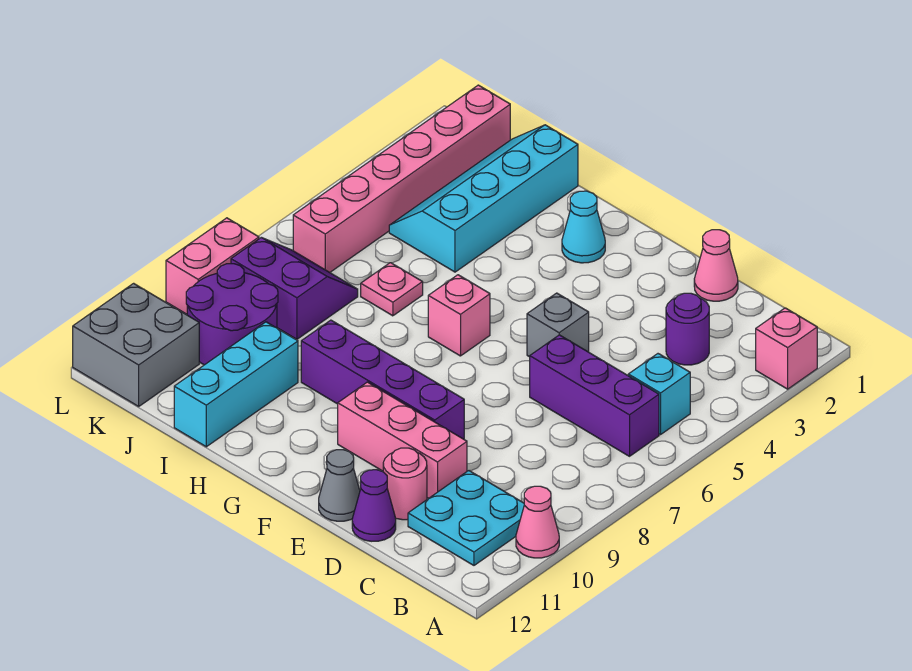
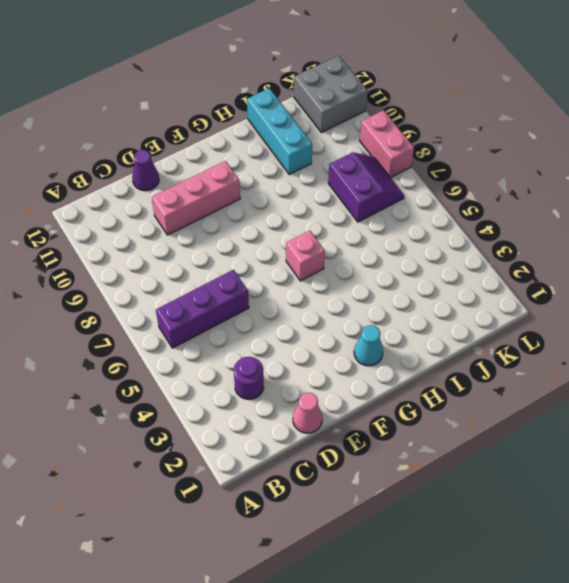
purple slope J7:K8 level 1 top J -> purple slope J7:K8 level 1 top 8
none -> pink brick A2 level 1
none -> pink cone A10 level 1
none -> cyan brick B5 level 1

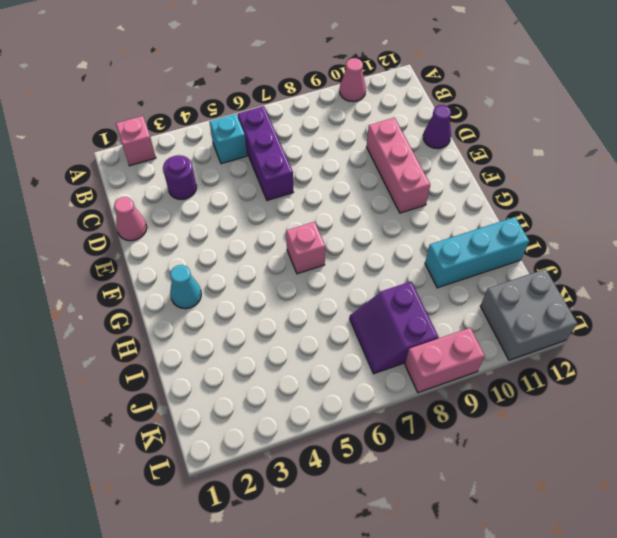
none -> cyan plate B10:C11 level 1
none -> pink round brick D11 level 1
none -> grey brick E5 level 1

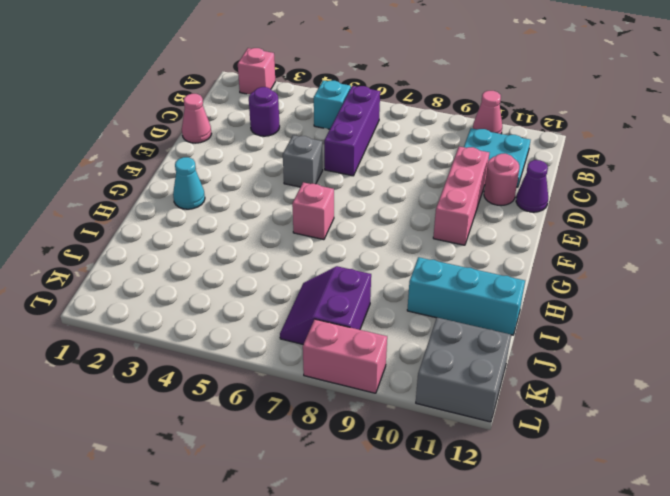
none -> purple brick E9:H9 level 1
none -> grey cone E12 level 1
none -> cyan slope I1:J4 level 1 top I

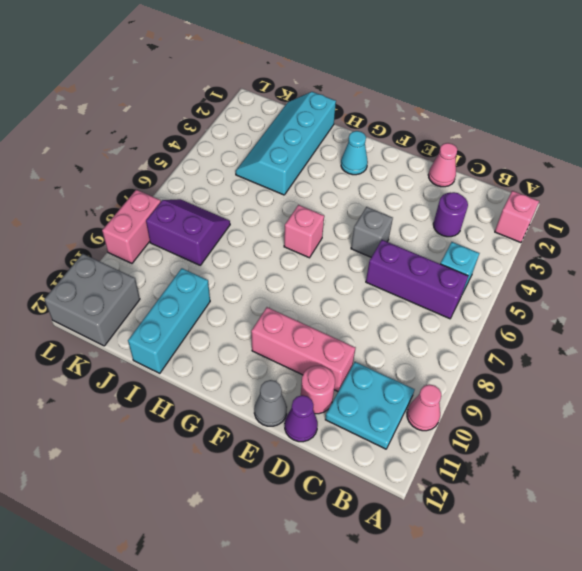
none -> purple brick E9:H9 level 1
none -> pink plate I6 level 1
none -> purple round brick J9:K10 level 1

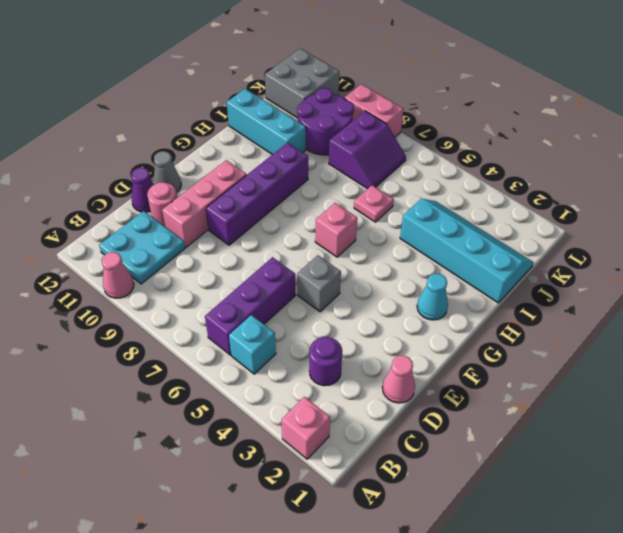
none -> pink brick K1:K6 level 1

